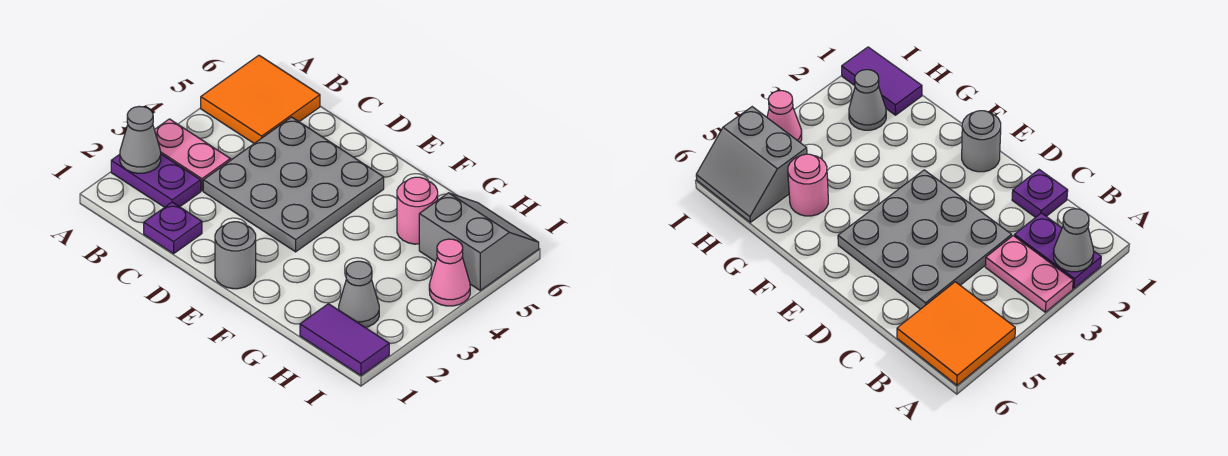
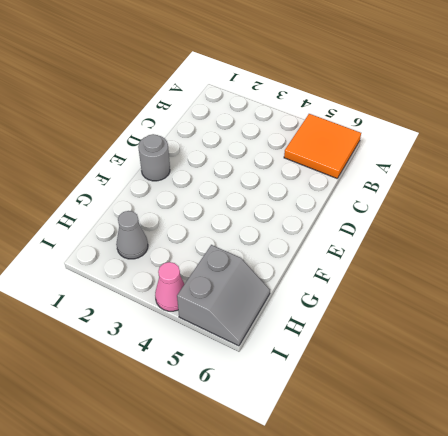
none -> purple plate A2:B2 level 1
none -> pink plate A3:B3 level 1
none -> purple plate C1 level 1

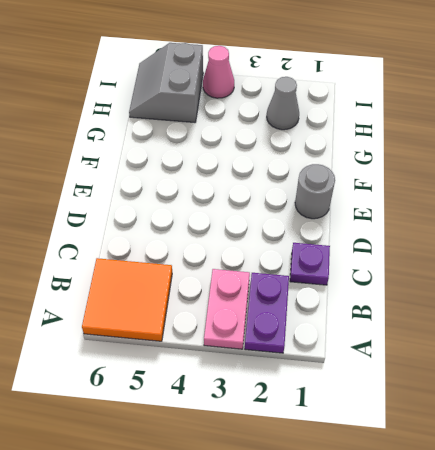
none -> grey plate C3:E5 level 1
none -> pink round brick G5 level 1
none -> purple tile H1:I1 level 1

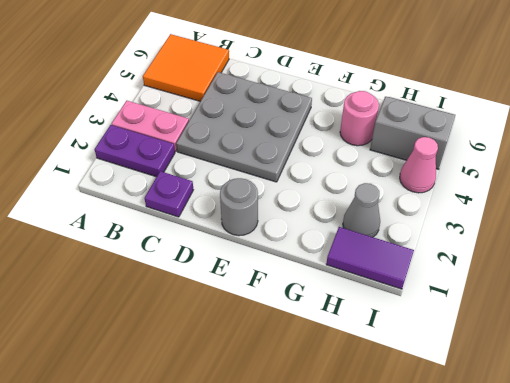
none -> grey cone A2 level 2

